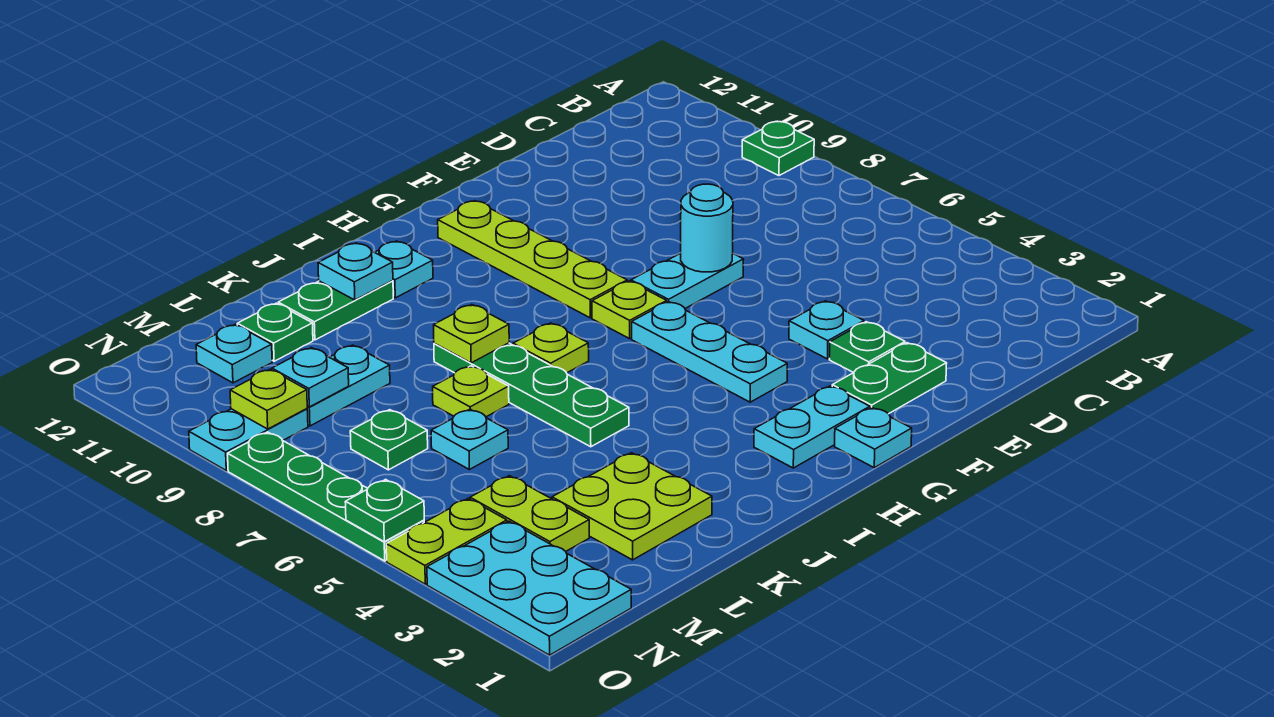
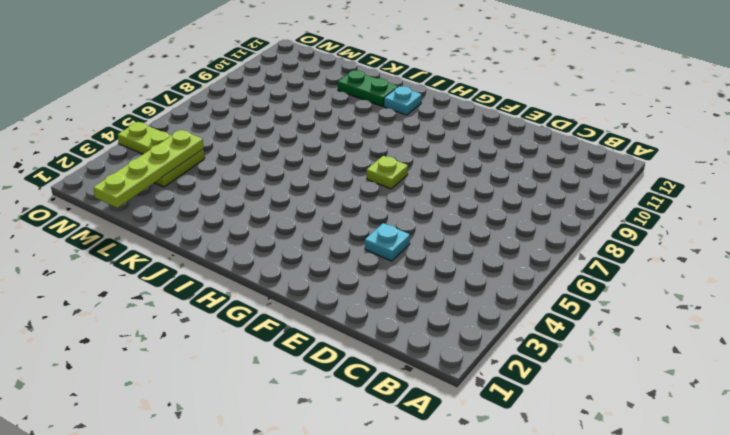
lime plate M1:M4 level 2 -> lime plate G8:G11 level 1
none -> green plate A9 level 1
none -> green plate E2:F2 level 1
none -> green plate E3 level 1
none -> cyan plate E7:F7 level 1

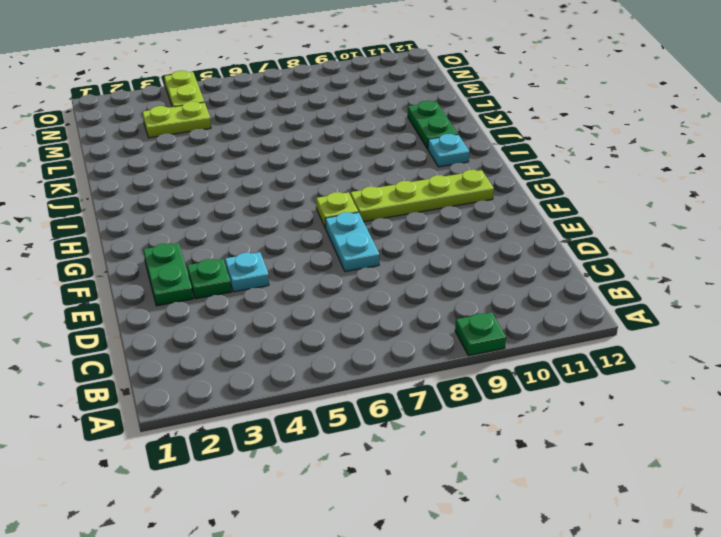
none -> cyan plate G1 level 1
none -> cyan plate G2:H2 level 1
none -> cyan plate G4:G6 level 1
none -> lime plate I7 level 1

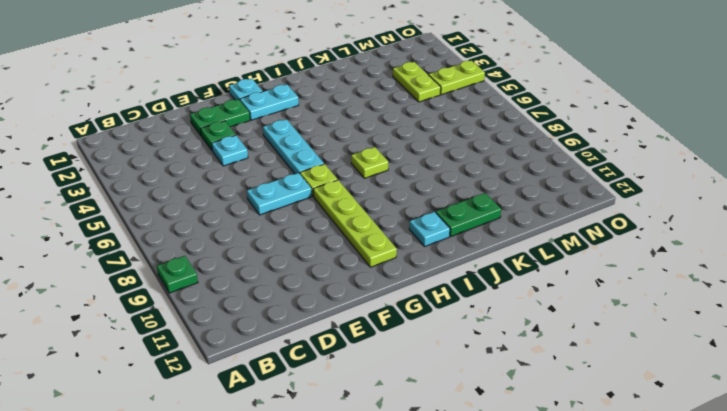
none -> green plate J5:J8 level 1
none -> lime plate K2:L3 level 1
none -> lime plate K7 level 1
none -> cyan plate L6 level 1

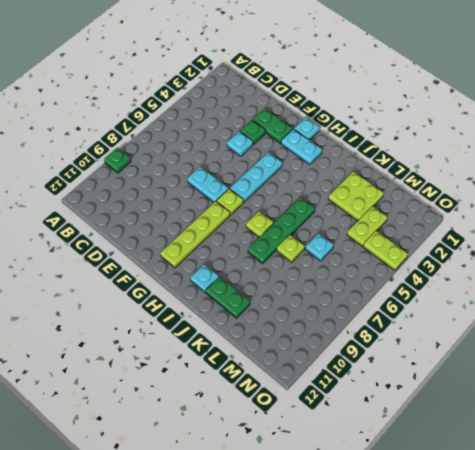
none -> cyan plate L9:M9 level 1
none -> green plate L11 level 1
none -> green plate M7 level 1
none -> cyan plate M11 level 1

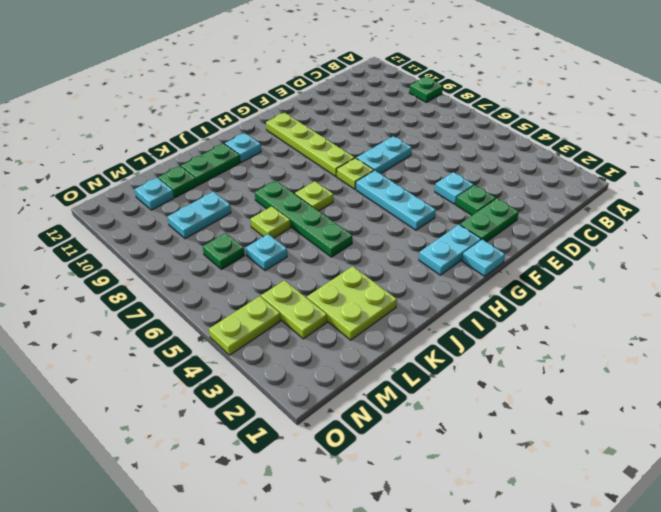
none -> cyan plate N1:O3 level 1
none -> cyan plate N9:O9 level 1
none -> green plate O5:O8 level 1
none -> cyan round brick E7 level 2

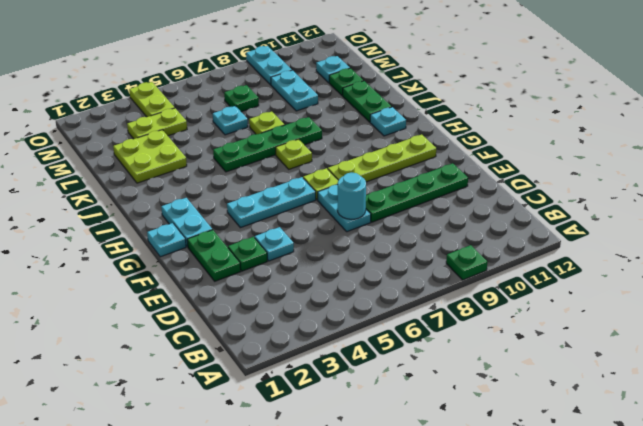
green plate E8:E11 level 1 -> green plate O5:O8 level 1
none -> cyan plate N1:O3 level 1
none -> lime plate J8 level 2
none -> cyan plate J11 level 2
none -> cyan plate M9 level 2

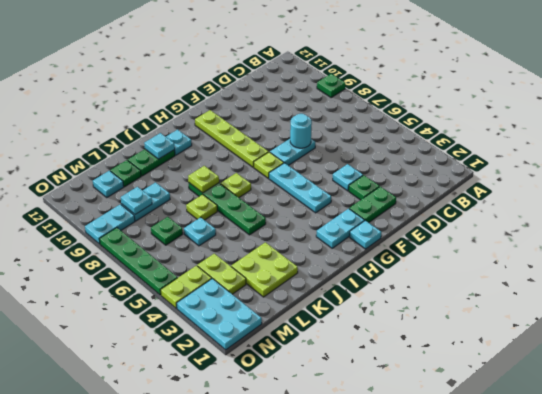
none -> lime plate N9 level 2
none -> green plate O5 level 2

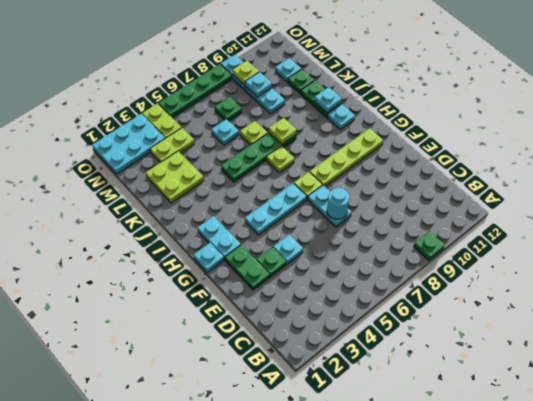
none -> green plate O5 level 2

